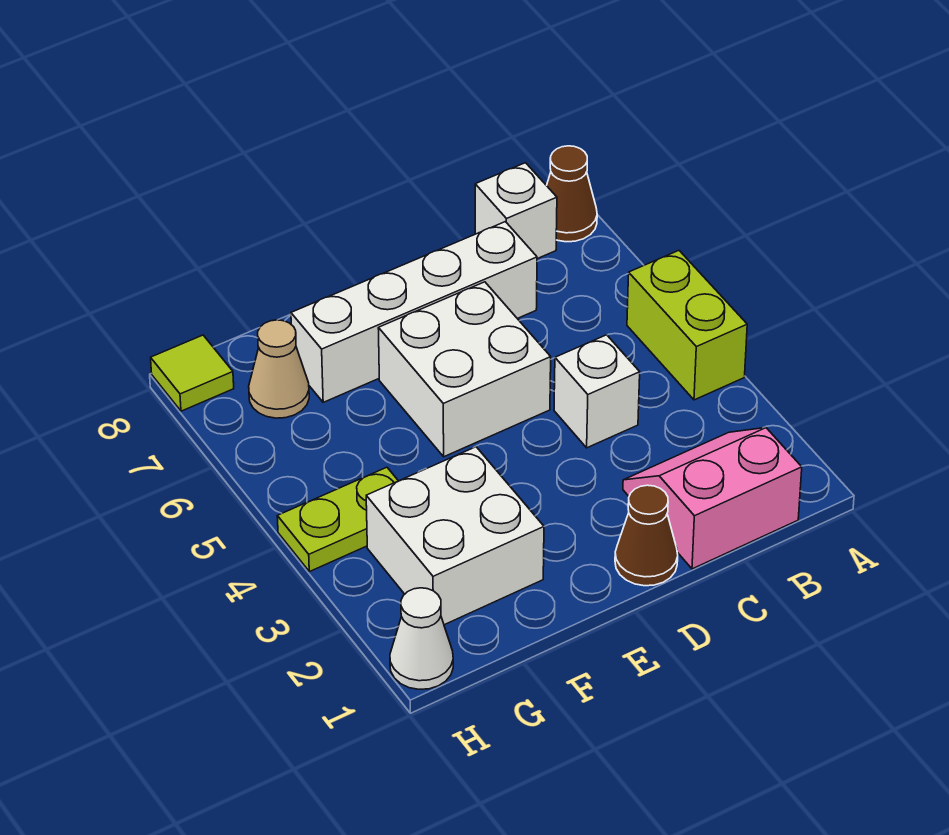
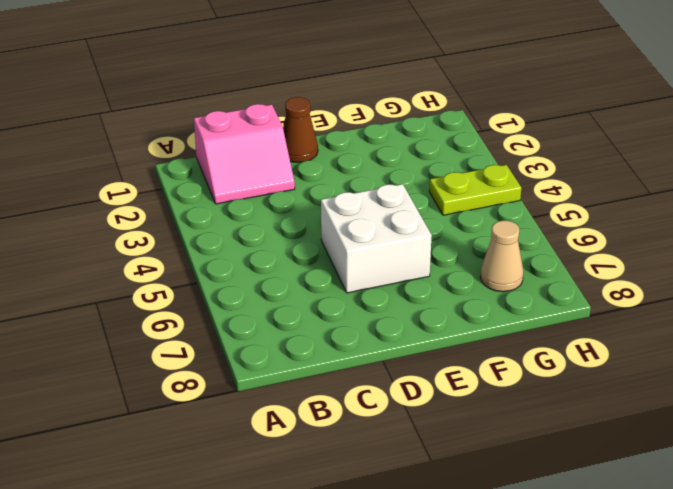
none -> lime brick A4:A5 level 1
none -> brown cone A8 level 1
none -> white brick B8 level 1

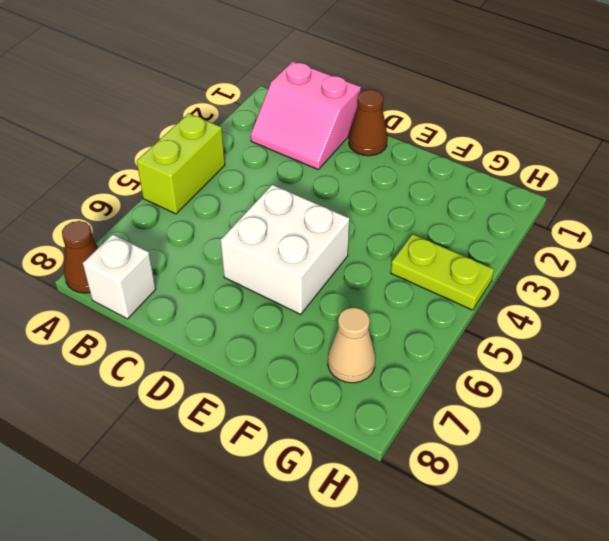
none -> white brick C4 level 1
none -> white brick C7:F7 level 1
none -> white brick F2:G3 level 1

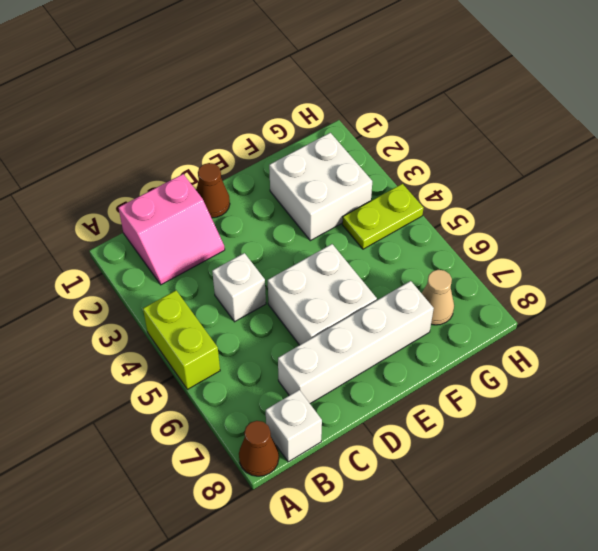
none -> white cone H1 level 1
none -> lime tile H8 level 1

